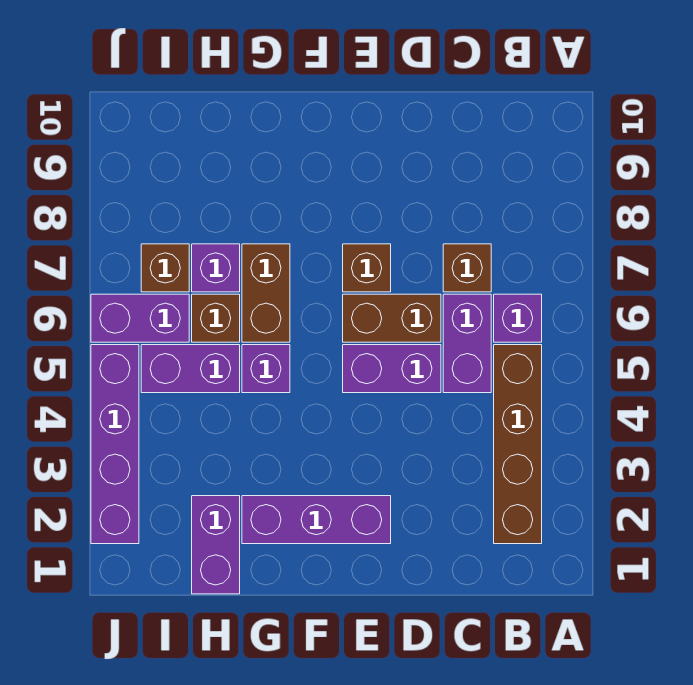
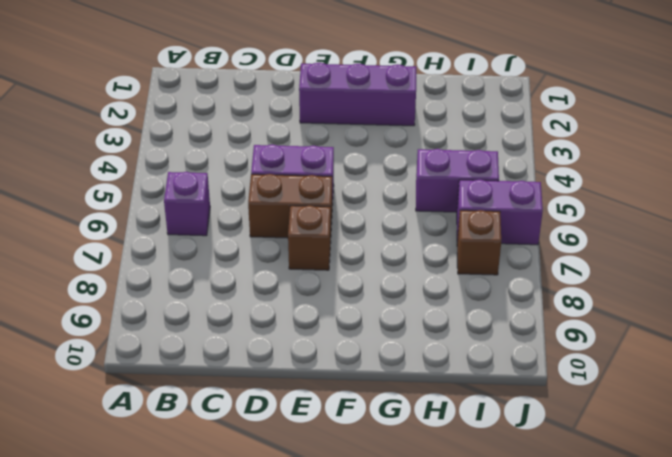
none -> brown brick B2:B5 level 1
none -> purple brick C5:C6 level 1
none -> brown brick C7 level 1

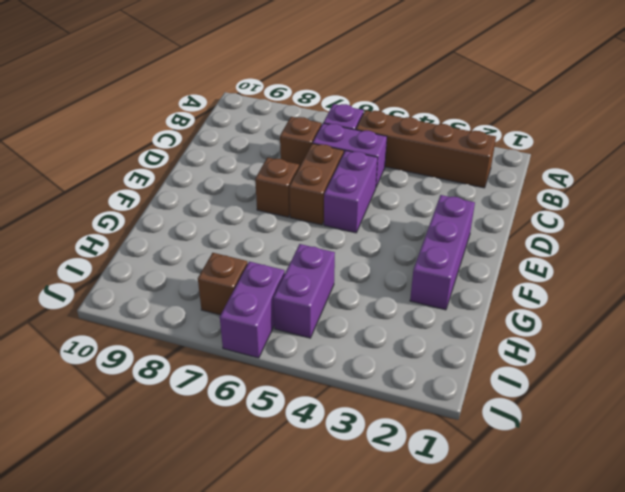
none -> purple brick G5 level 1
none -> brown brick G6:G7 level 1
none -> purple brick H1:H2 level 1

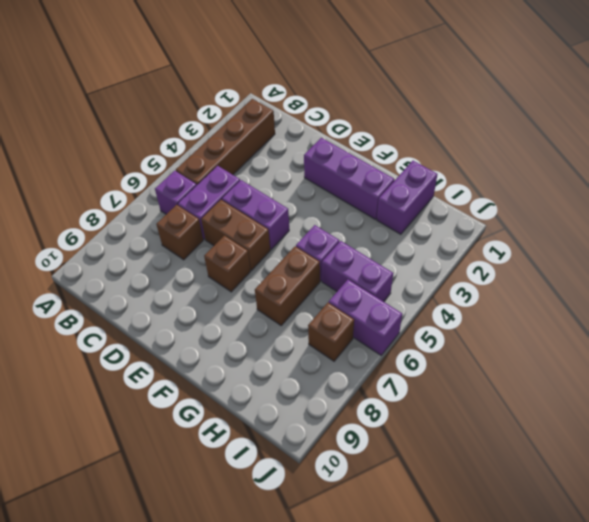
none -> brown brick H6 level 1
none -> purple brick H7 level 1
none -> purple brick J2:J5 level 1

